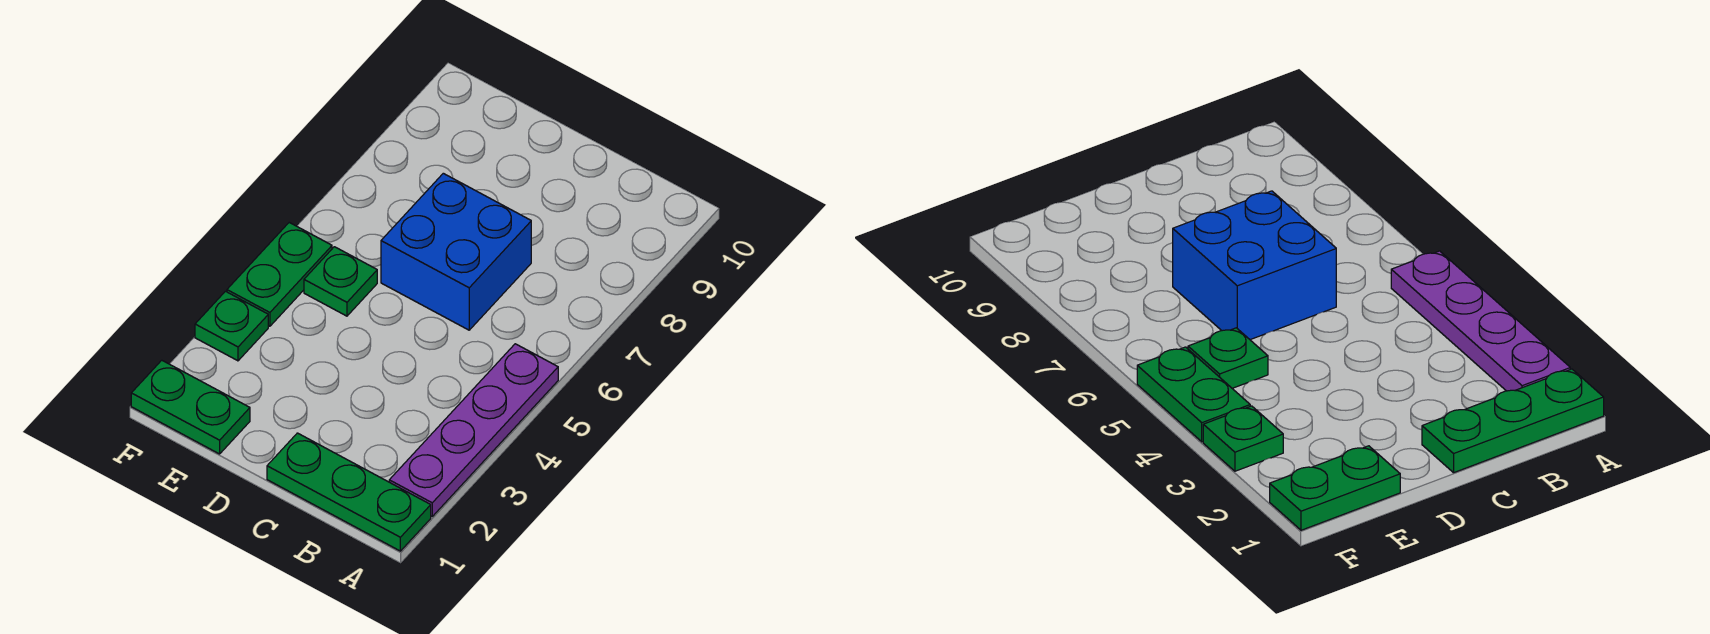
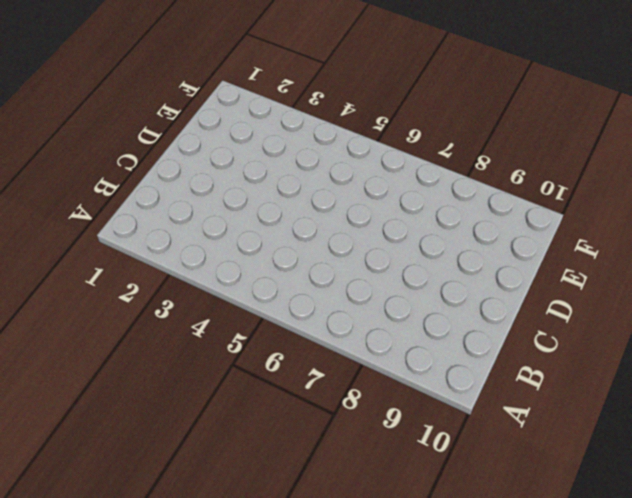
none -> green plate A1:C1 level 1
none -> purple plate A2:A5 level 1

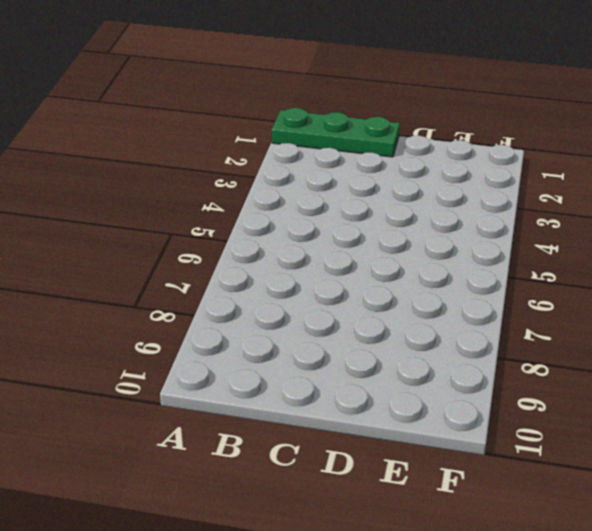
none -> purple plate A2:A5 level 1
none -> blue brick C6:D7 level 1

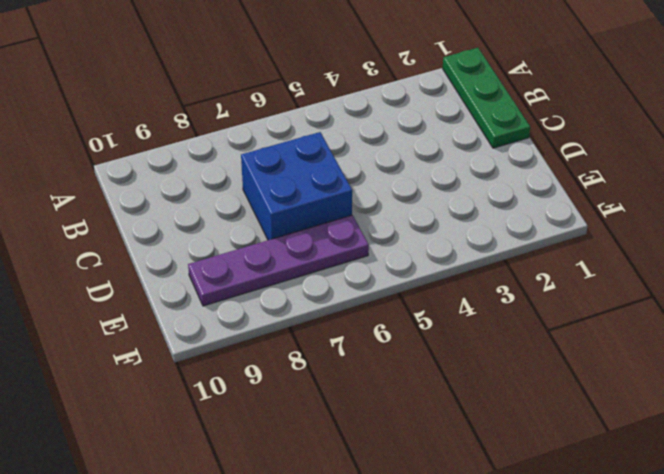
purple plate E6:E9 level 1 -> purple plate A2:A5 level 1
none -> green plate E1:F1 level 1
none -> green plate E5 level 1

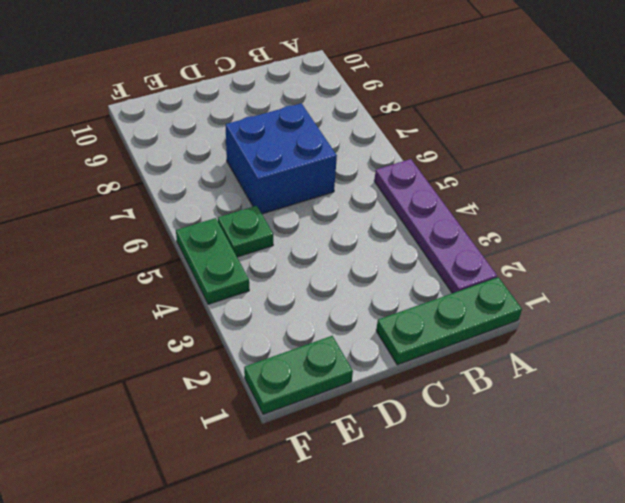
none -> green plate F3 level 1

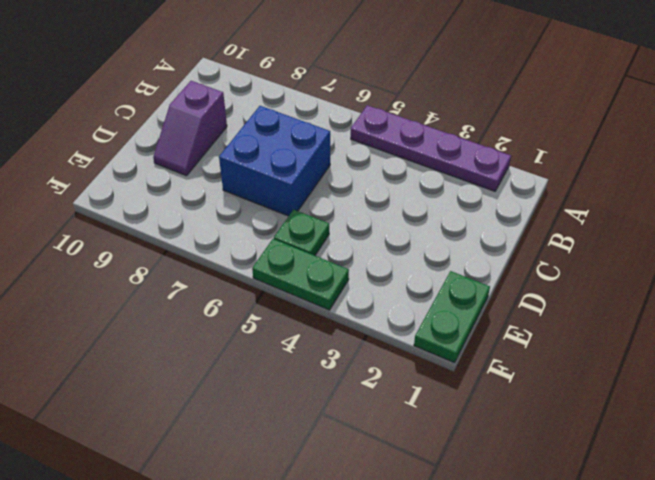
purple slope C9:D9 level 1 top C -> none
none -> green plate A1:C1 level 1
none -> green plate F3 level 1

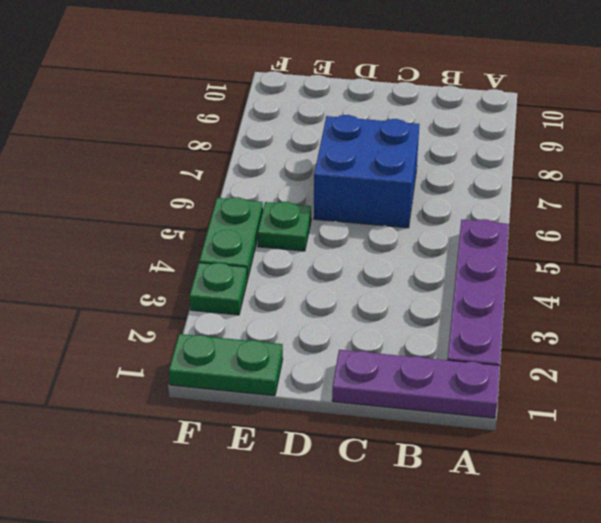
purple plate A1:C1 level 1 -> green plate A1:C1 level 1

